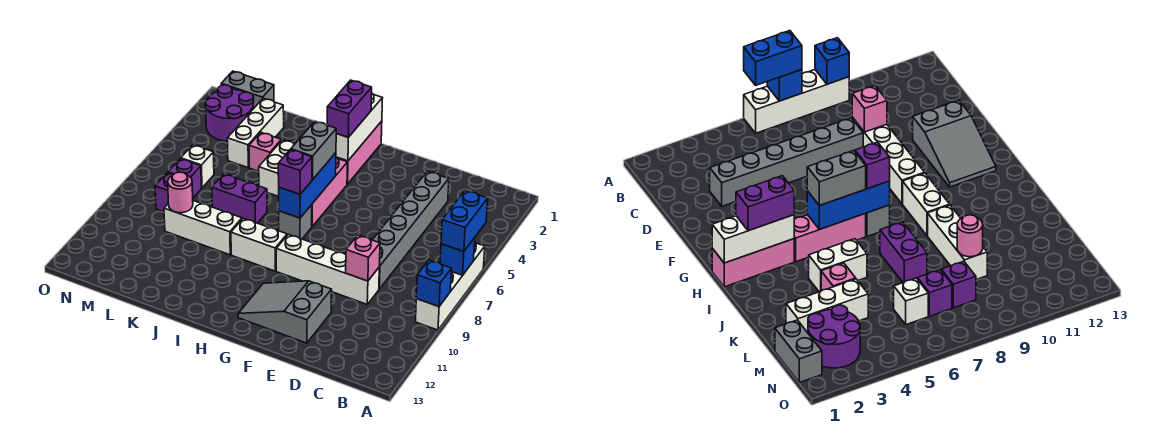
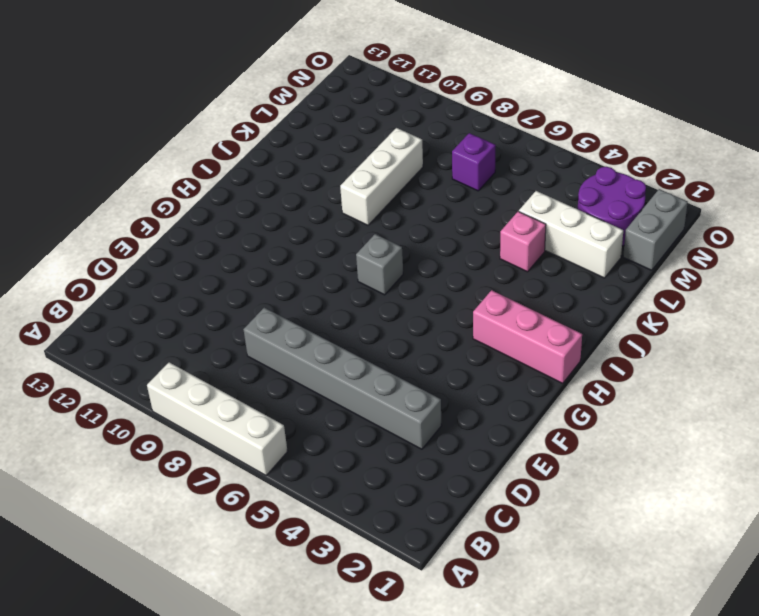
none -> white brick D9:G9 level 1
none -> grey slope E11:G12 level 1 top E
none -> pink brick H4:H6 level 1

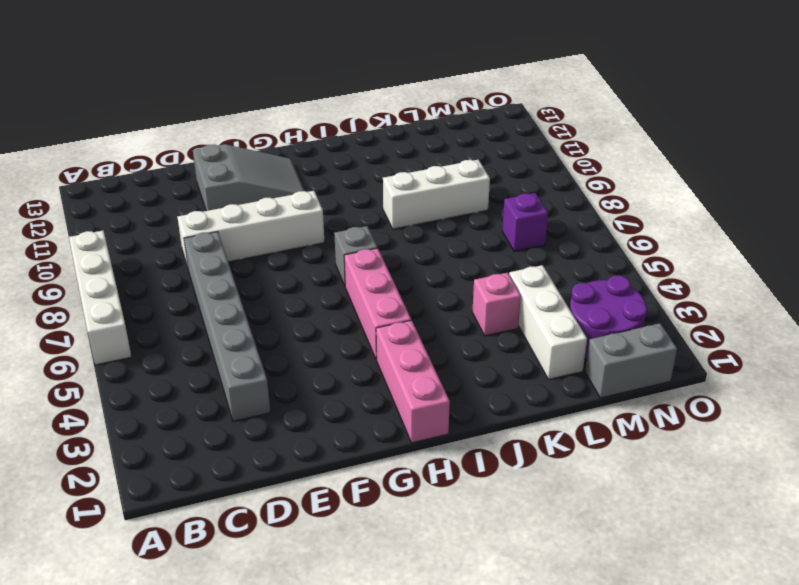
none -> white brick H9:I9 level 1
none -> white brick J4:J5 level 1
none -> purple brick J7:K7 level 1

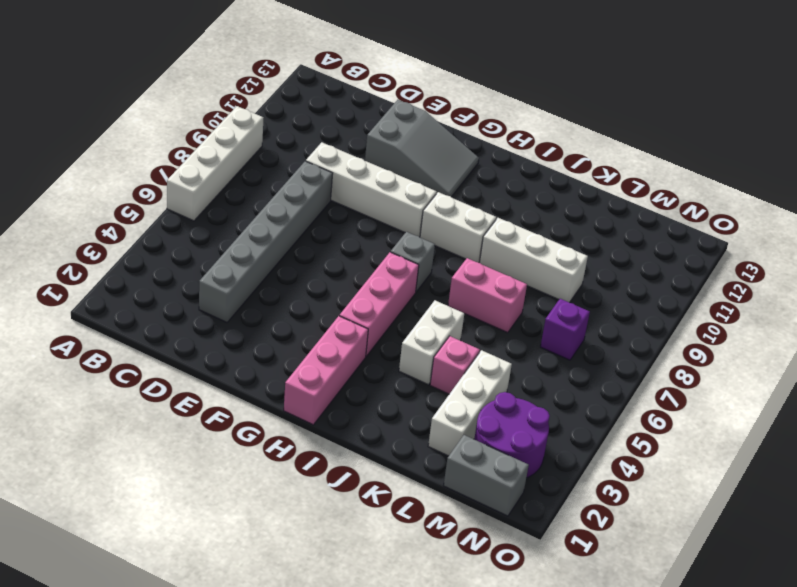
pink brick J7:K7 level 1 -> purple brick J7:K7 level 1
none -> white brick M6 level 1
none -> purple brick M8 level 1
none -> blue brick A7 level 2

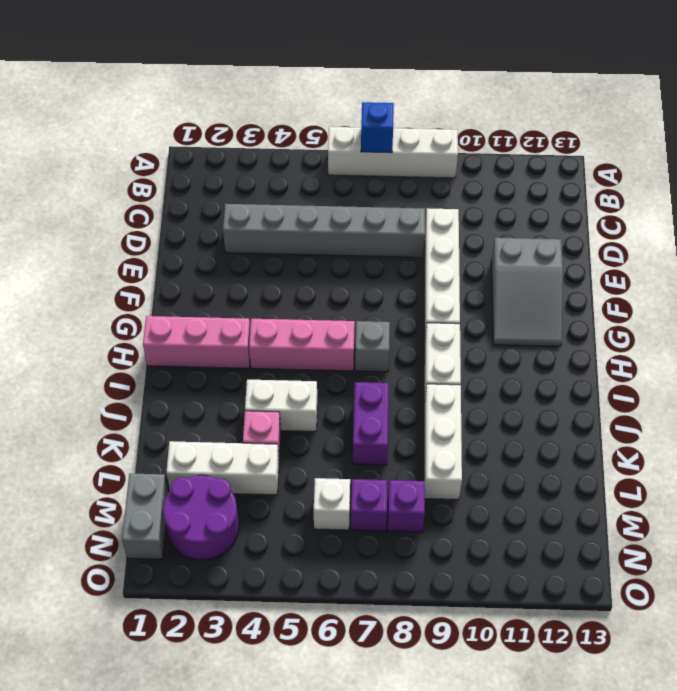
none -> blue brick A9 level 2
none -> pink brick D9 level 2
none -> white brick H1:H3 level 2

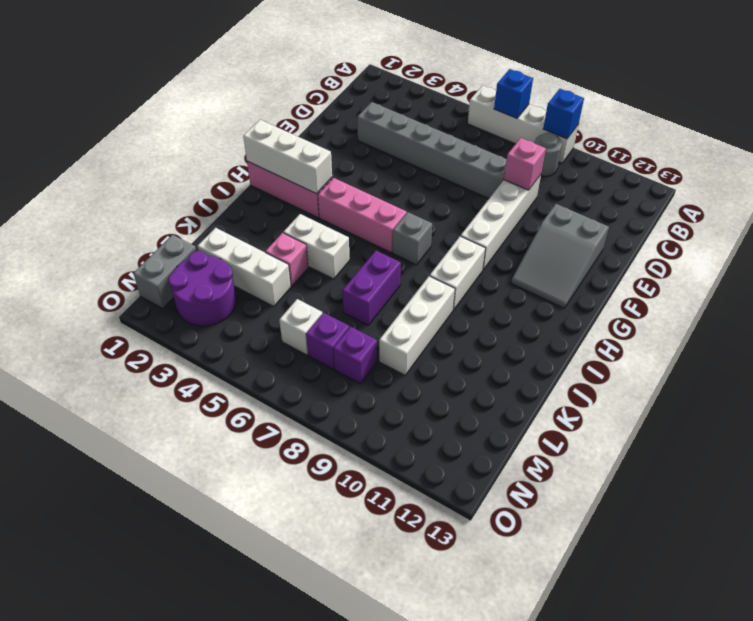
grey round brick B9 level 1 -> none
none -> blue brick H5:H7 level 2
none -> pink round brick L9 level 2
none -> blue brick A6:A7 level 3

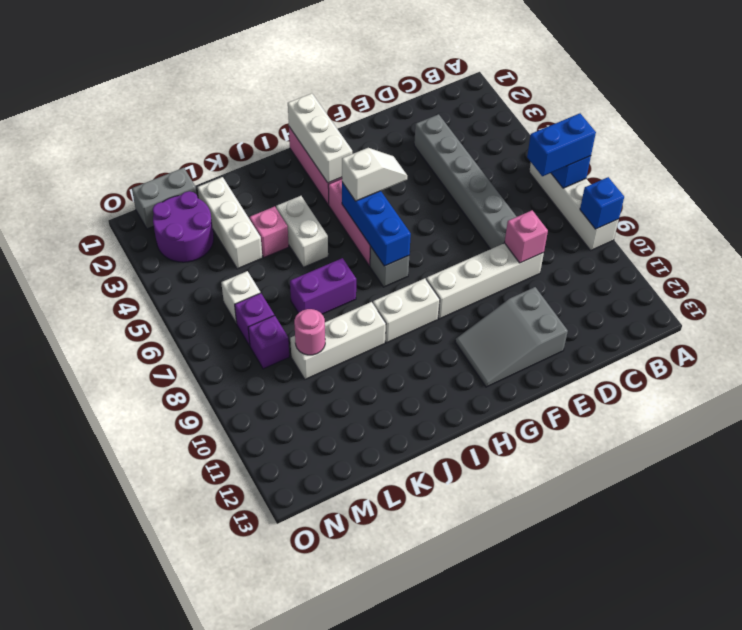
blue brick A7:B7 level 3 -> blue brick A6:A7 level 3
white slope G5:H5 level 3 top H -> grey brick H5:H6 level 3
none -> purple brick H2:H3 level 3
none -> purple brick H7 level 3

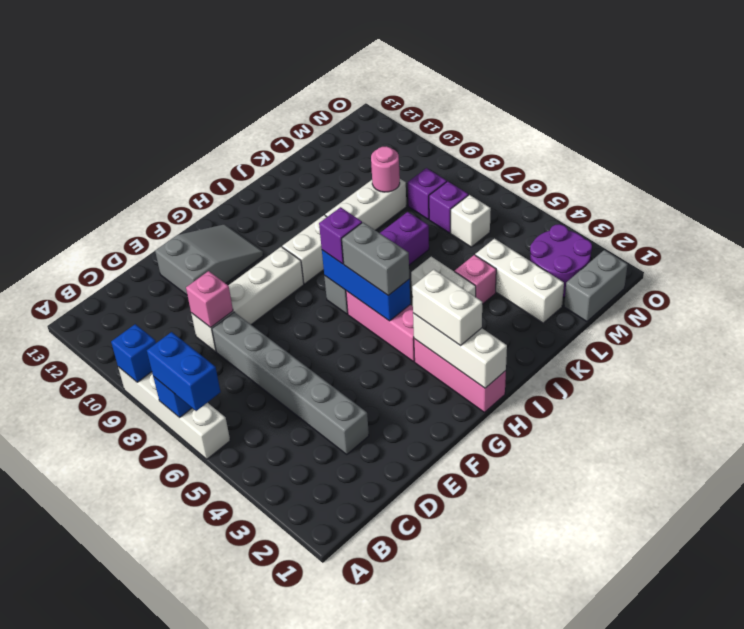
white brick H2:H3 level 3 -> purple brick H2:H3 level 3

